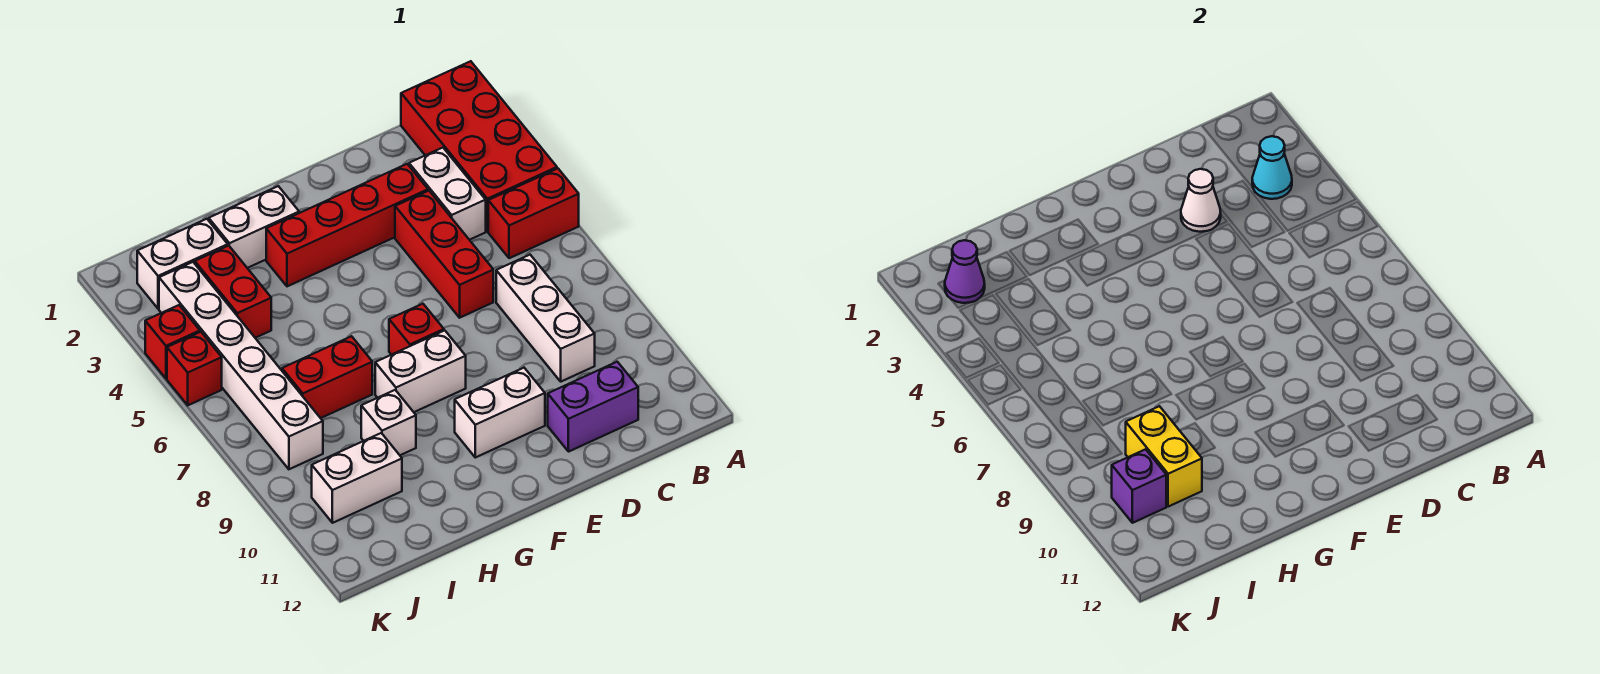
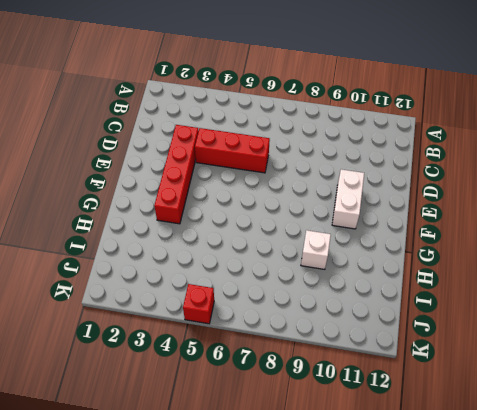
none -> red brick A1:B4 level 1
none -> red brick A5:B5 level 1
none -> white brick C3:C4 level 1

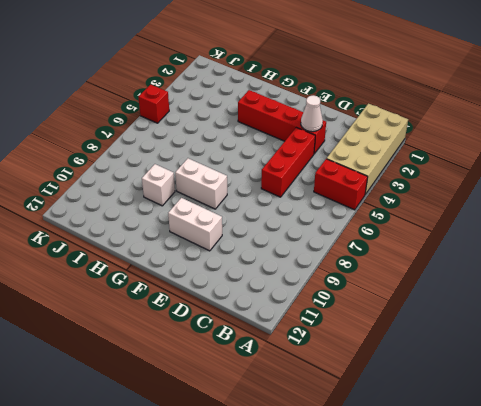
tan brick A1:B4 level 1 -> red brick A1:B4 level 1
none -> white brick C3:C4 level 1
none -> white brick C7:C9 level 1
none -> purple brick C11:D11 level 1

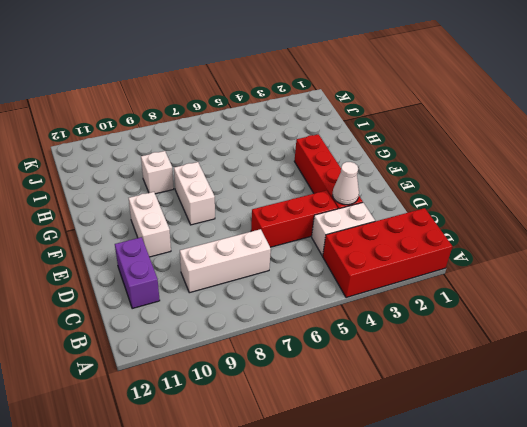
none -> red brick A5:B5 level 1
none -> red brick F7 level 1
none -> white brick G2:H2 level 1

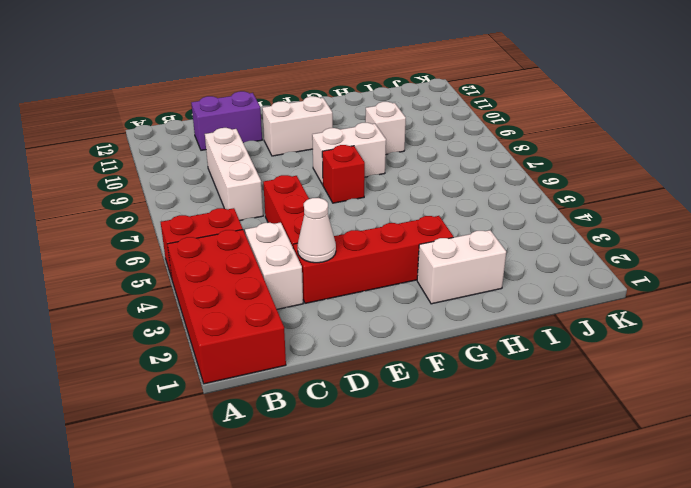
none -> red brick H7:I7 level 1
none -> white brick I2:J2 level 1
none -> red brick I3:I4 level 1

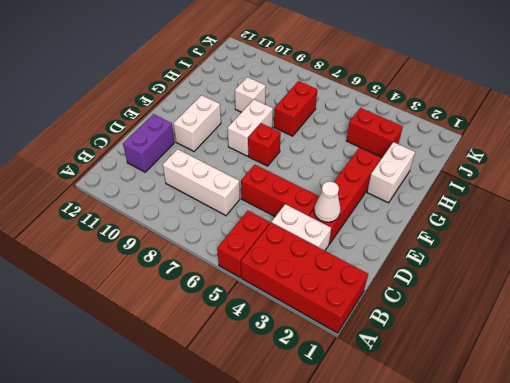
none -> white brick I2:J2 level 1
none -> white brick I10:J10 level 1
none -> white brick J3:J8 level 1

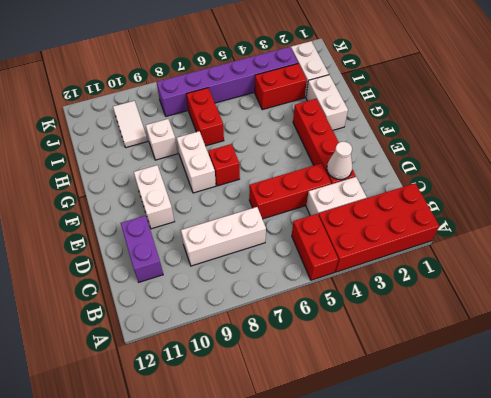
white tile I10:J10 level 1 -> white brick I10:J10 level 1
purple brick J3:J8 level 1 -> white brick J3:J8 level 1
none -> red brick K4 level 1
none -> red brick K5 level 1
none -> cyan cone B3 level 2

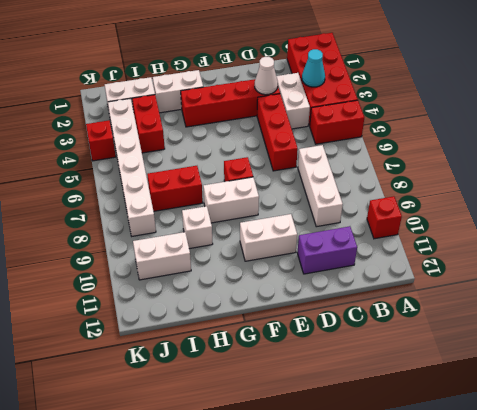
red brick A10 level 1 -> red brick K5 level 1
none -> yellow brick I9:I10 level 2
none -> purple cone J2 level 2
none -> purple brick J10 level 2

